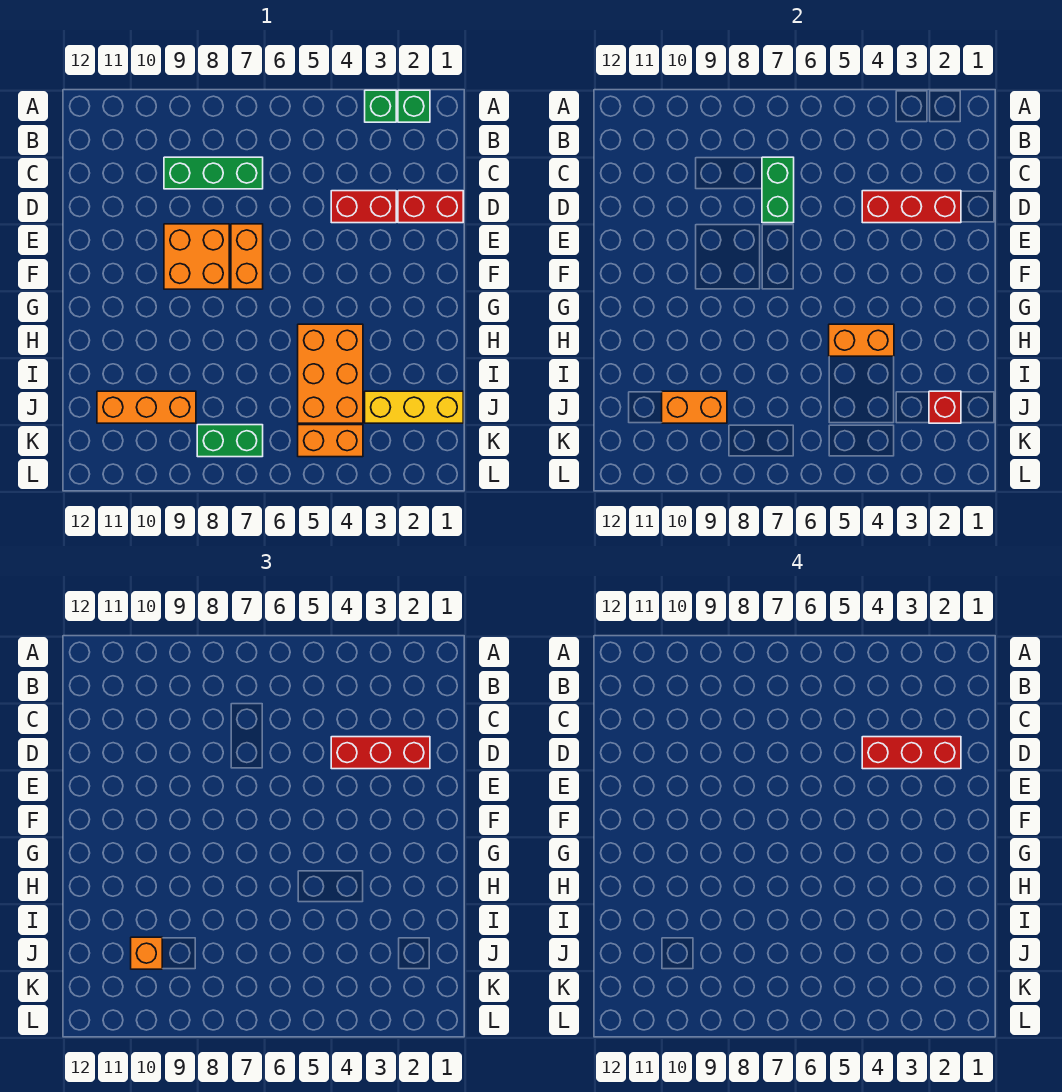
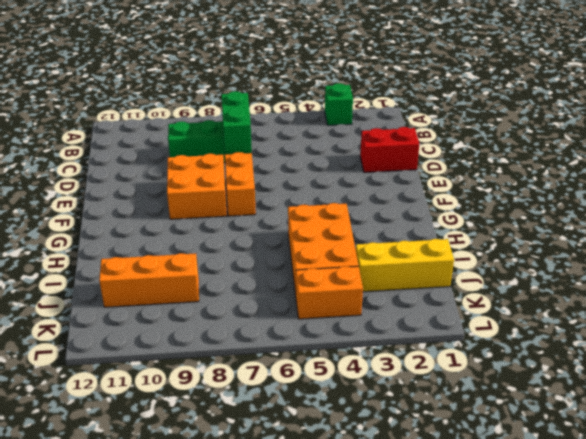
none -> green brick A2 level 1
none -> red brick D3:D4 level 1
none -> green brick K7:K8 level 1

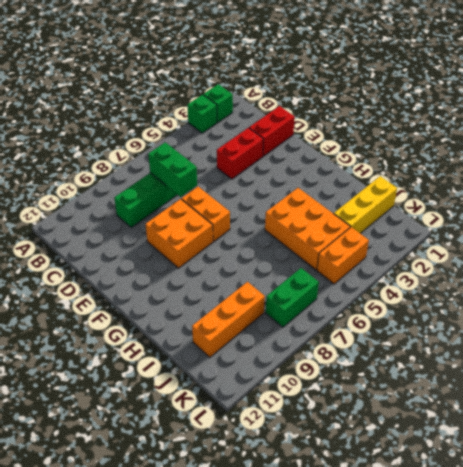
none -> red brick D2:D4 level 2
none -> orange brick H4:H5 level 2
none -> red brick J2 level 2

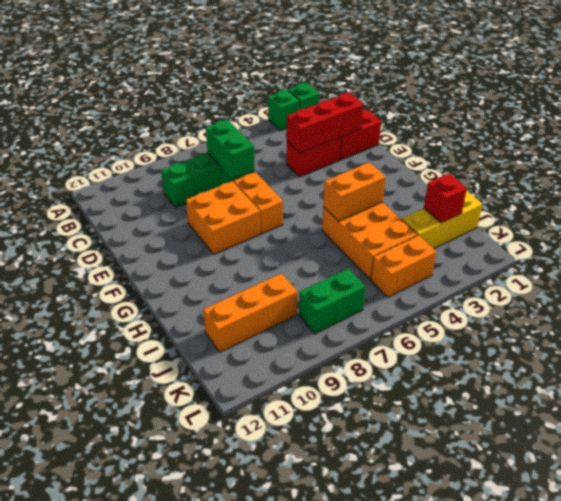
none -> orange brick J9:J10 level 2
none -> red brick D2:D4 level 3
none -> orange brick J10 level 3

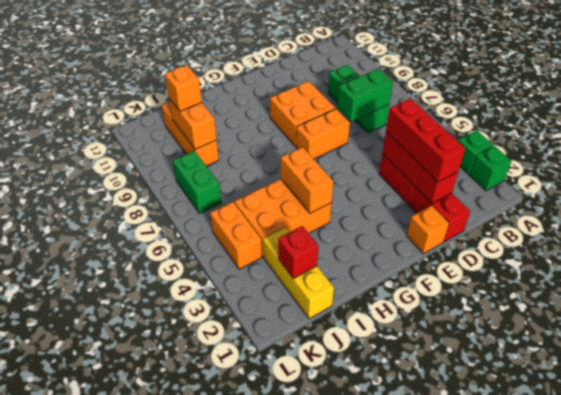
orange brick E1 level 1 -> none
none -> red brick D2:D4 level 4

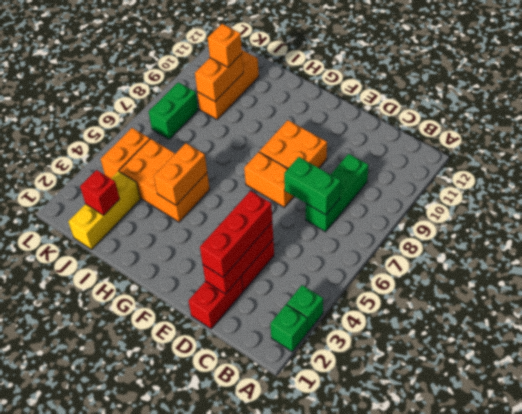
none -> red brick D2:D4 level 4

